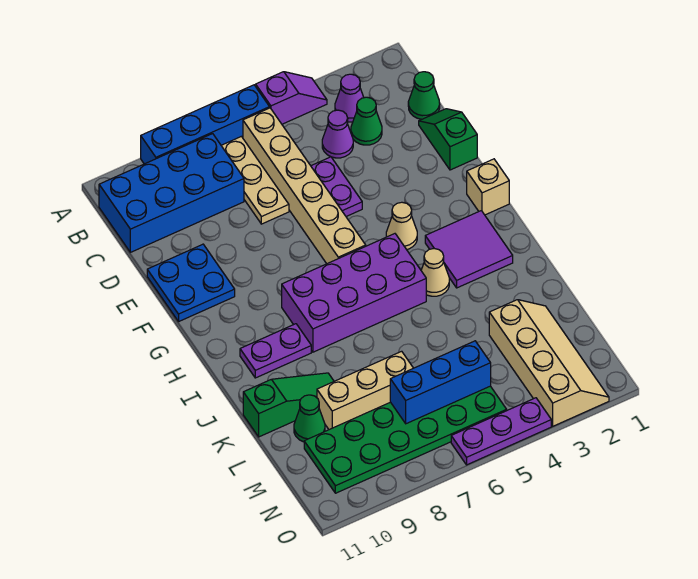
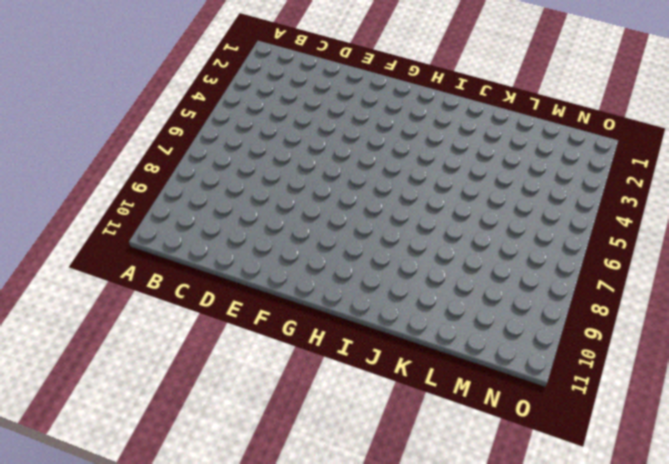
none -> purple slope A4:A5 level 1 top 5
none -> blue brick A6:A9 level 1
none -> purple cone B3 level 1

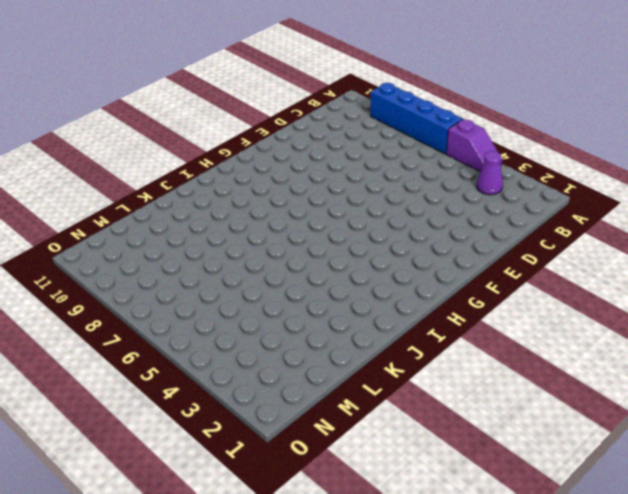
none -> tan brick B6:G6 level 1
none -> tan plate B7:D7 level 1
none -> blue brick B8:C11 level 1

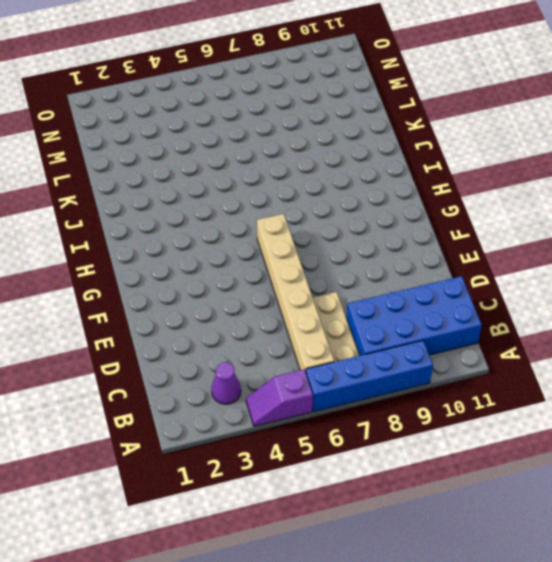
none -> green cone C1 level 1
none -> green cone C3 level 1
none -> purple cone C4 level 1

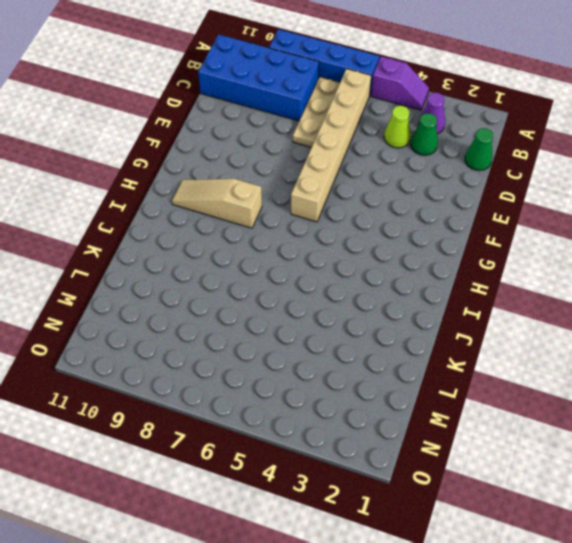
lime cone C4 level 1 -> purple cone C4 level 1
tan slope H8:H10 level 1 top 8 -> purple brick H5:I8 level 1
none -> green slope D1:E1 level 1 top E
none -> purple plate D5:E5 level 1
none -> blue plate E10:F11 level 1

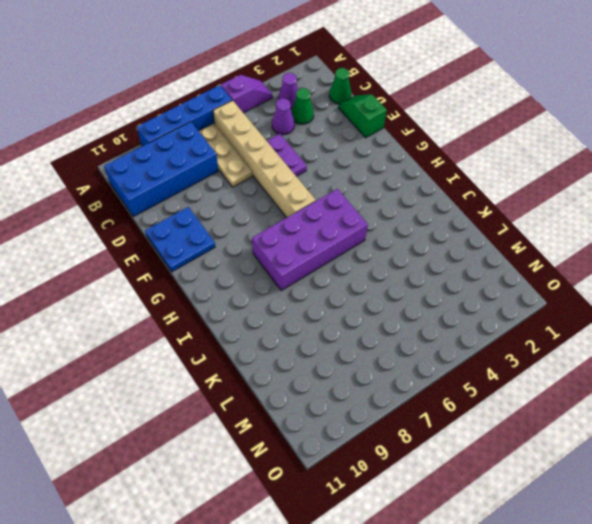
none -> tan brick G1 level 1
none -> tan cone G4 level 1
none -> purple tile H2:I3 level 1

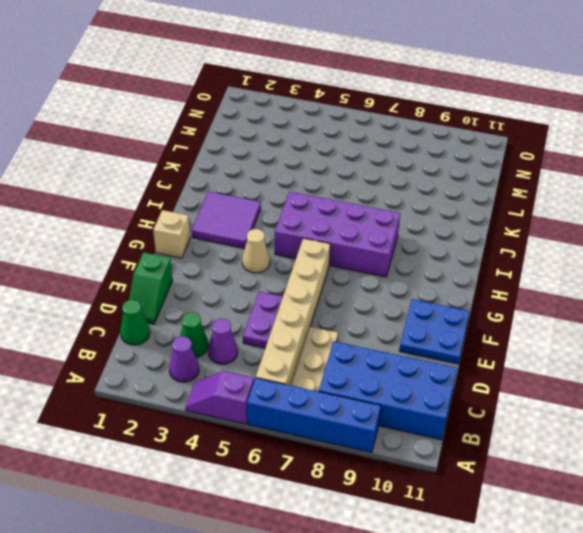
none -> tan cone I4 level 1
none -> purple plate I9:I10 level 1
none -> green slope K9:K11 level 1 top 11

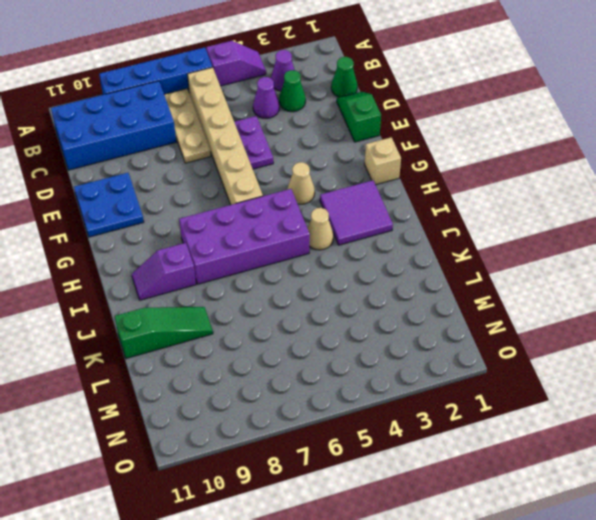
purple slope I9:I10 level 1 top 9 -> purple plate I9:I10 level 1
none -> tan slope L2:O3 level 1 top 3
none -> tan brick L7:L9 level 1
none -> green cone L10 level 1

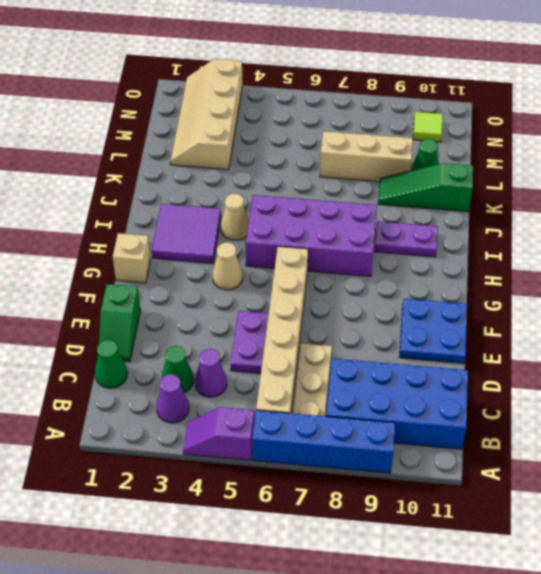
lime tile N10 level 1 -> green plate M5:N10 level 1
none -> purple plate O4:O6 level 1
none -> blue brick M5:M7 level 2

